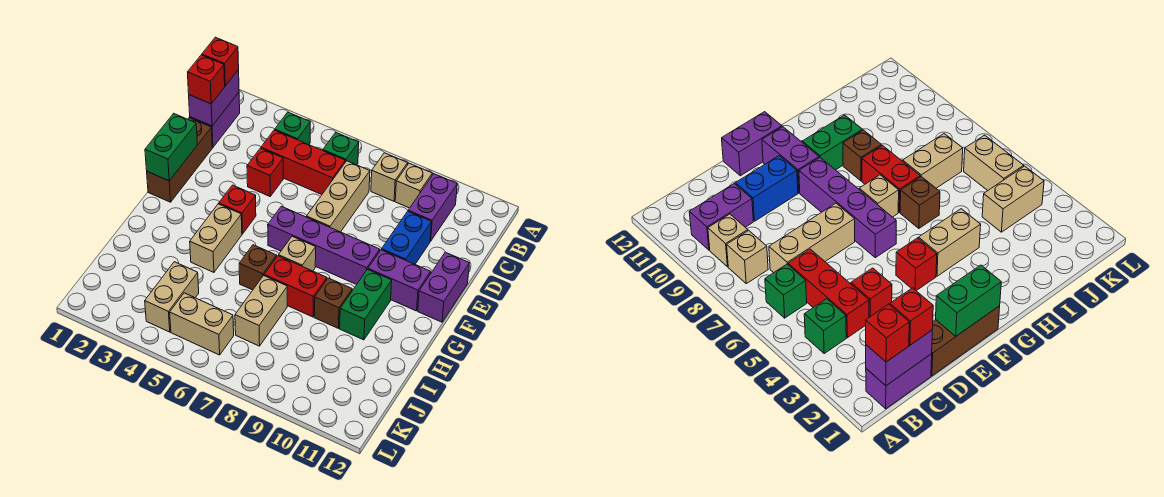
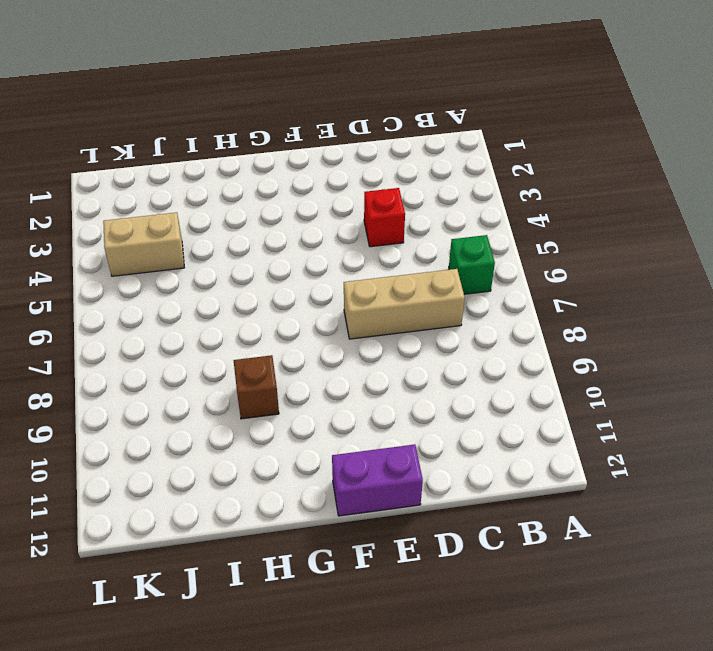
none -> purple brick B1:C1 level 1
none -> green brick B4 level 1
none -> tan brick B8 level 1

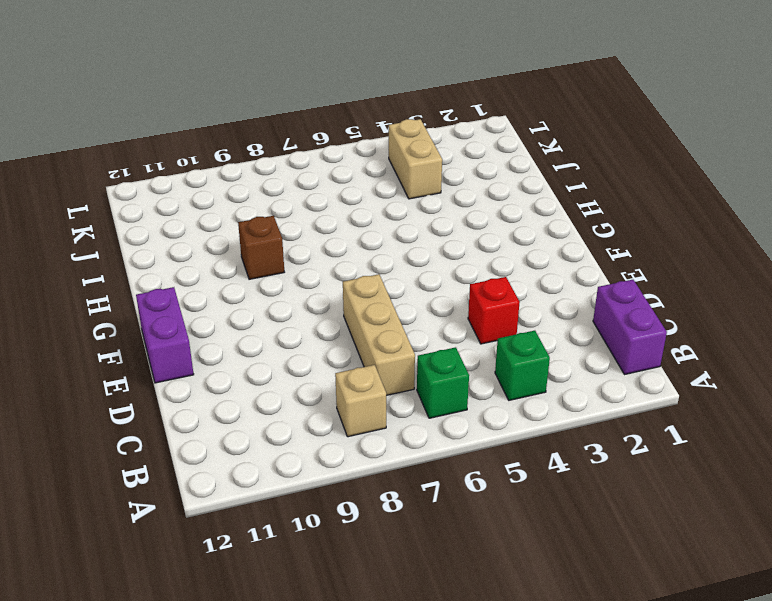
none -> tan brick B9 level 1
none -> purple brick B10:C10 level 1
none -> red brick C4:C6 level 1

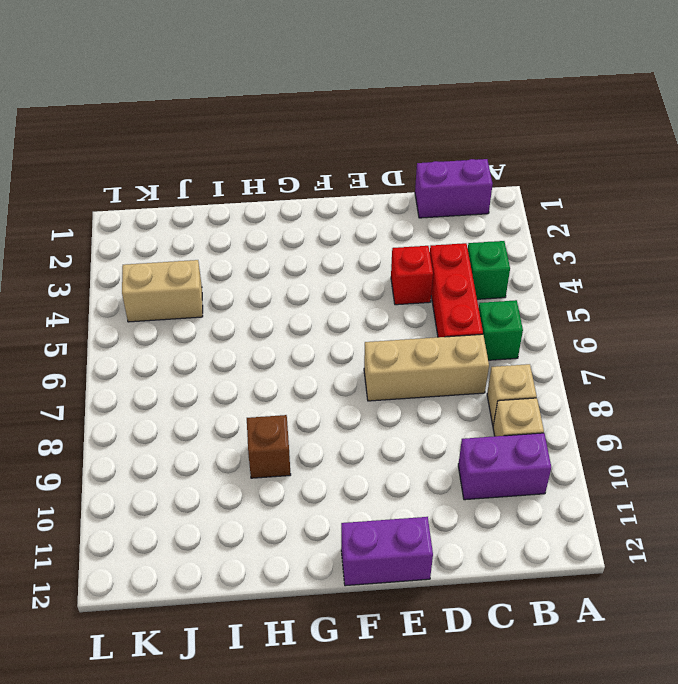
none -> brown brick D1:F1 level 1
none -> blue brick D10:E10 level 1
none -> red brick F4 level 1

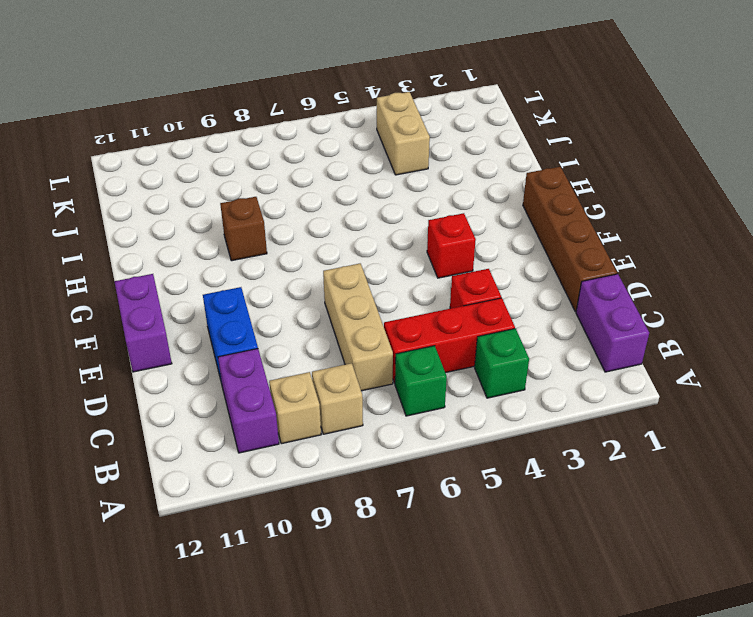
brown brick D1:G1 level 1 -> brown brick D1:F1 level 1
none -> purple brick F6:F9 level 1
none -> purple brick F10:F11 level 1
none -> tan brick G4:H4 level 1

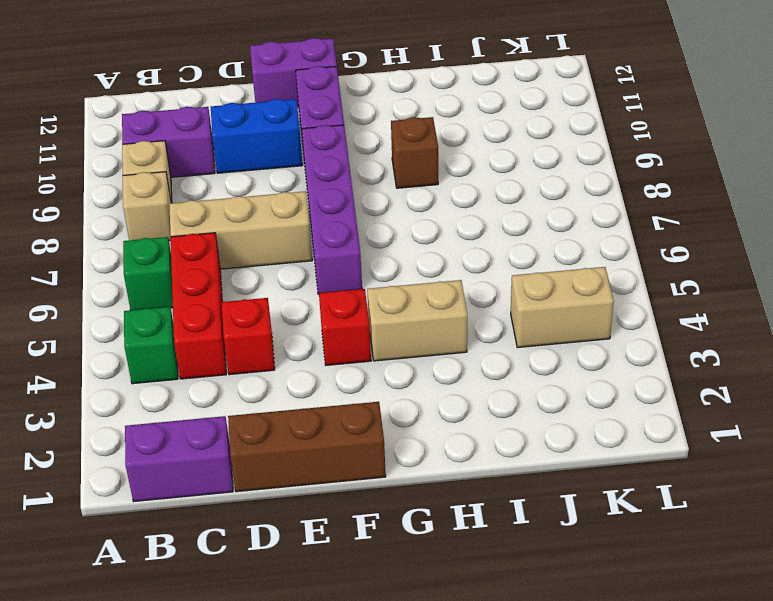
none -> tan brick G7 level 1
none -> green brick G10:H10 level 1
none -> brown brick H6 level 1

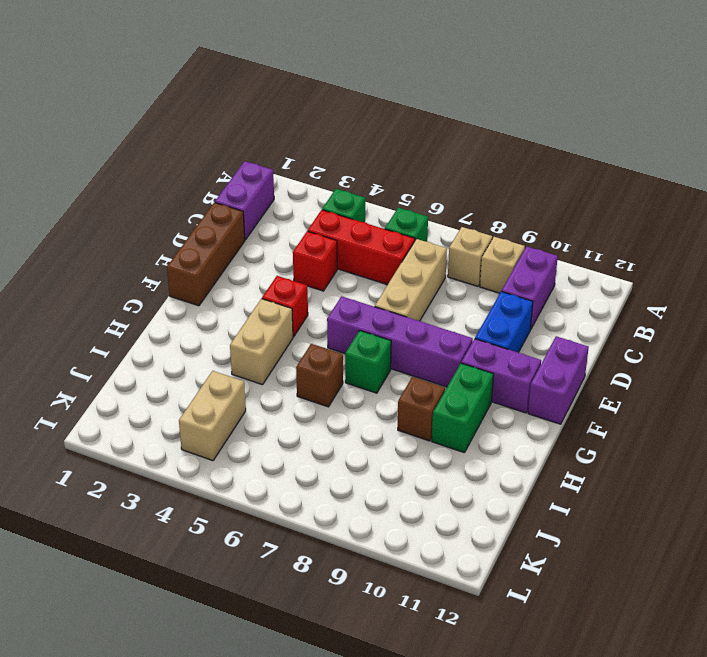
green brick G7 level 1 -> tan brick G7 level 1
none -> red brick H7:H8 level 1
none -> tan brick I7:J7 level 1
none -> tan brick K5:K6 level 1

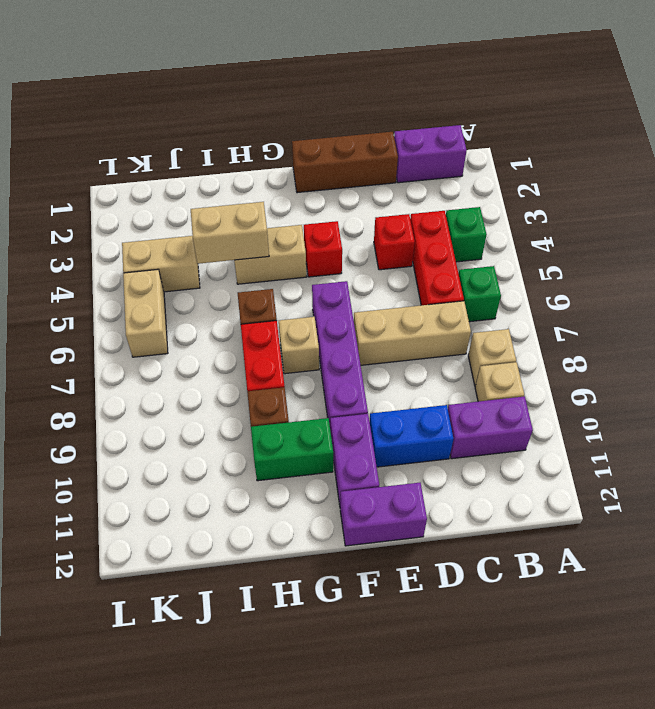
tan brick H4:I4 level 2 -> tan brick I7:J7 level 1
none -> purple brick B1:C1 level 2
none -> green brick E1:F1 level 2
none -> red brick B1 level 3

